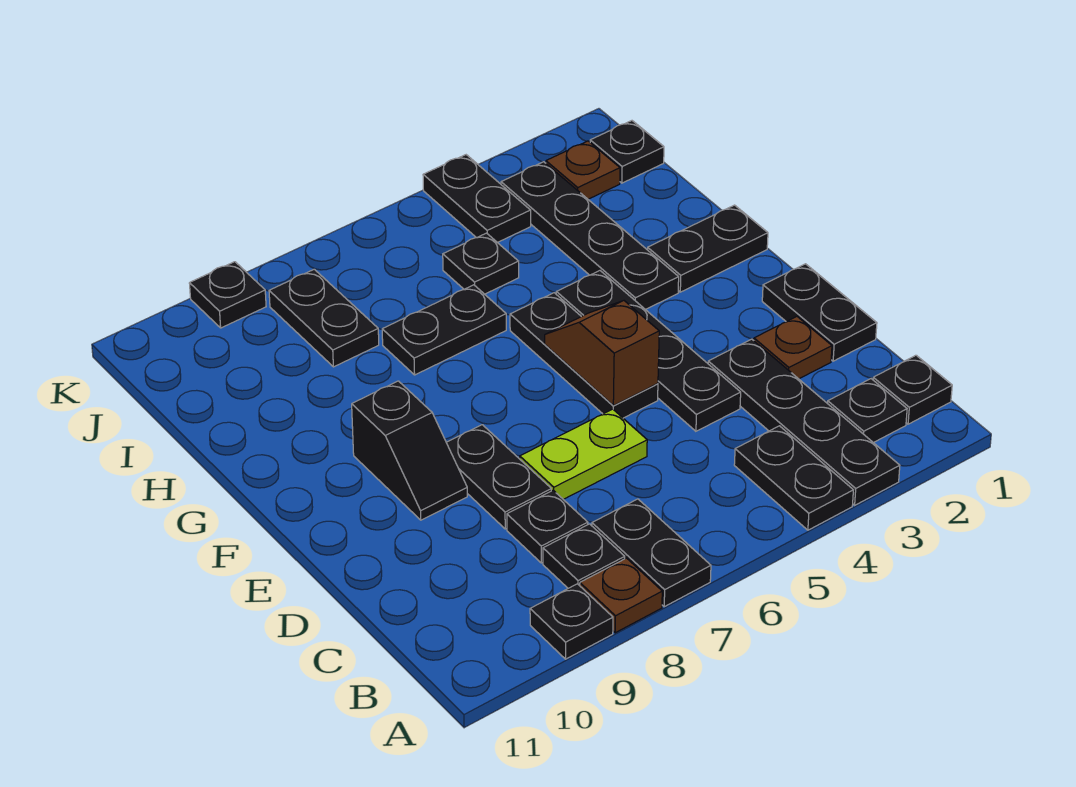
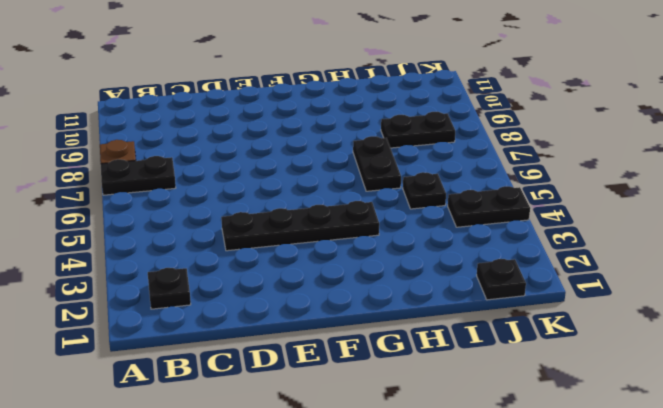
none -> black plate A3:D3 level 1
none -> black plate A4:B4 level 1
none -> black plate A9 level 1

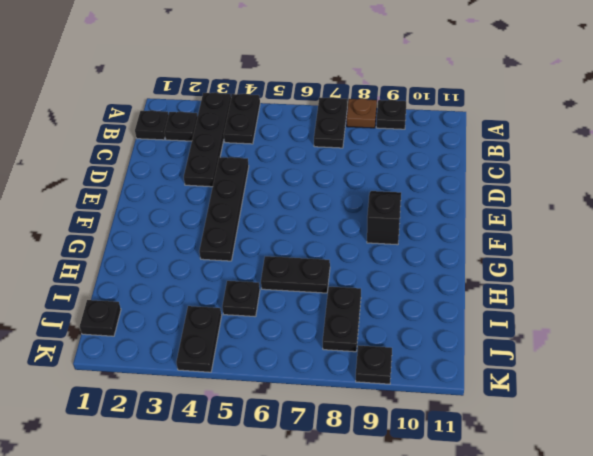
none -> black plate B8 level 1
none -> black plate C8 level 1
none -> black plate D1:E1 level 1

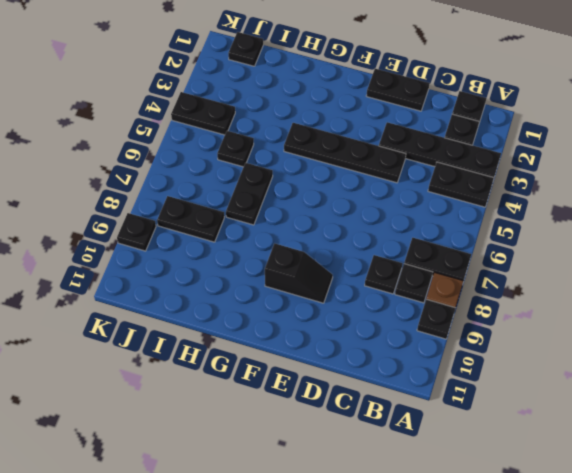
none -> brown plate D2 level 1
none -> lime plate D6:D7 level 1
none -> black plate D8:E8 level 1

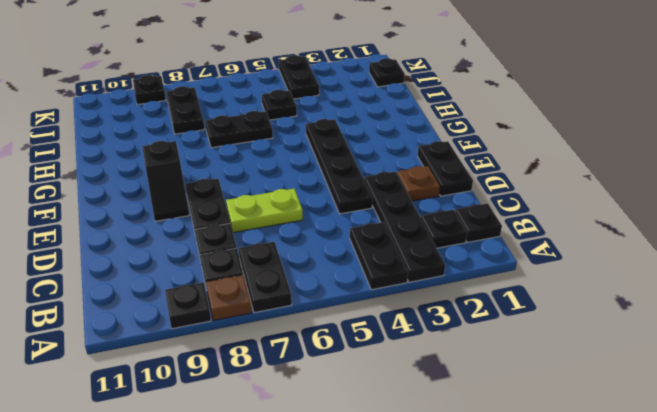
none -> black plate E5:G5 level 1
none -> black plate G1:G2 level 1
none -> black plate G3:J3 level 1

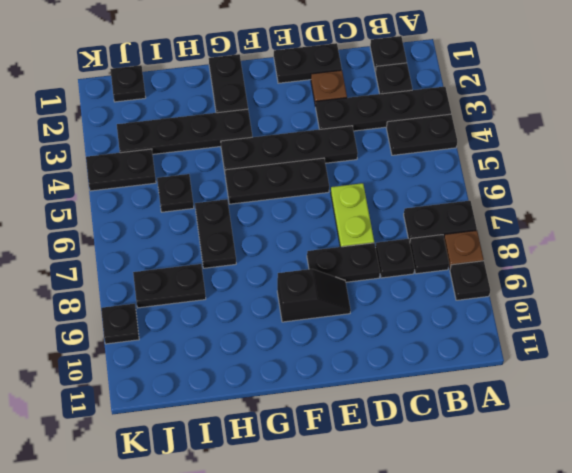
none -> brown plate J2 level 1
none -> brown slope E5:F5 level 2 top E

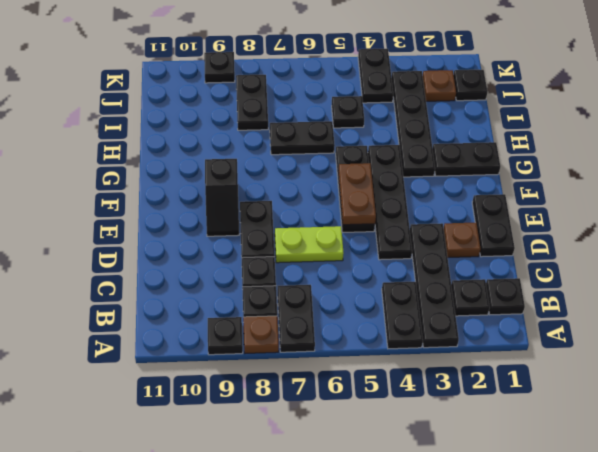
brown plate E5:F5 level 2 -> brown slope E5:F5 level 2 top E

